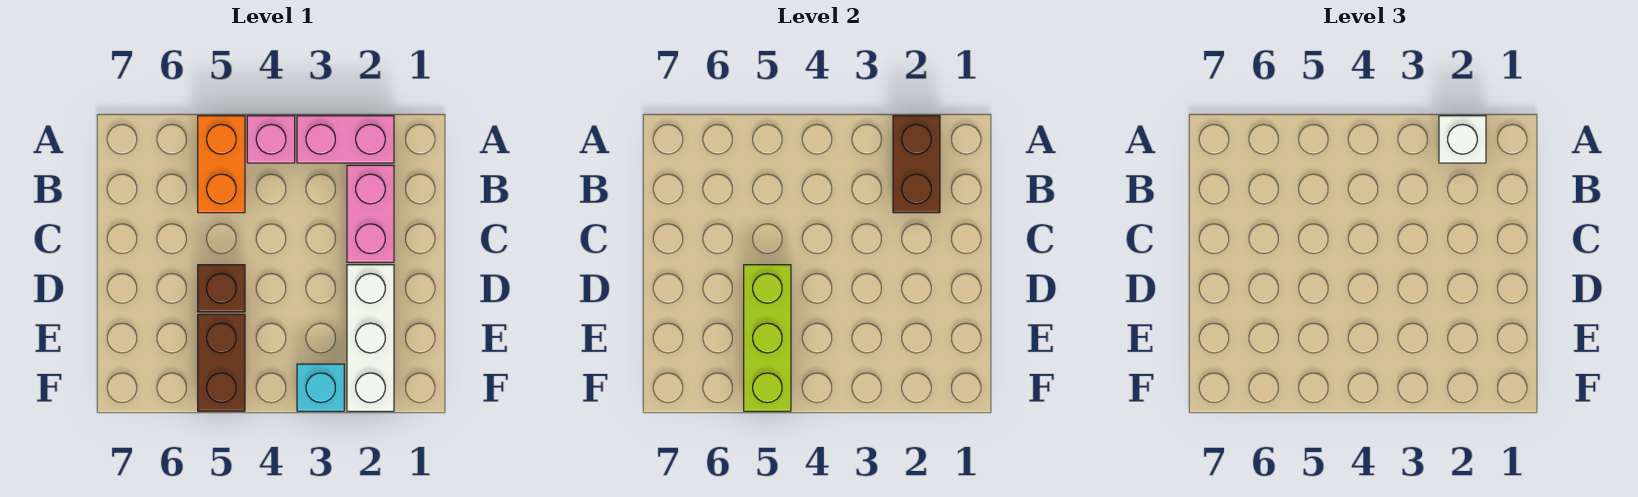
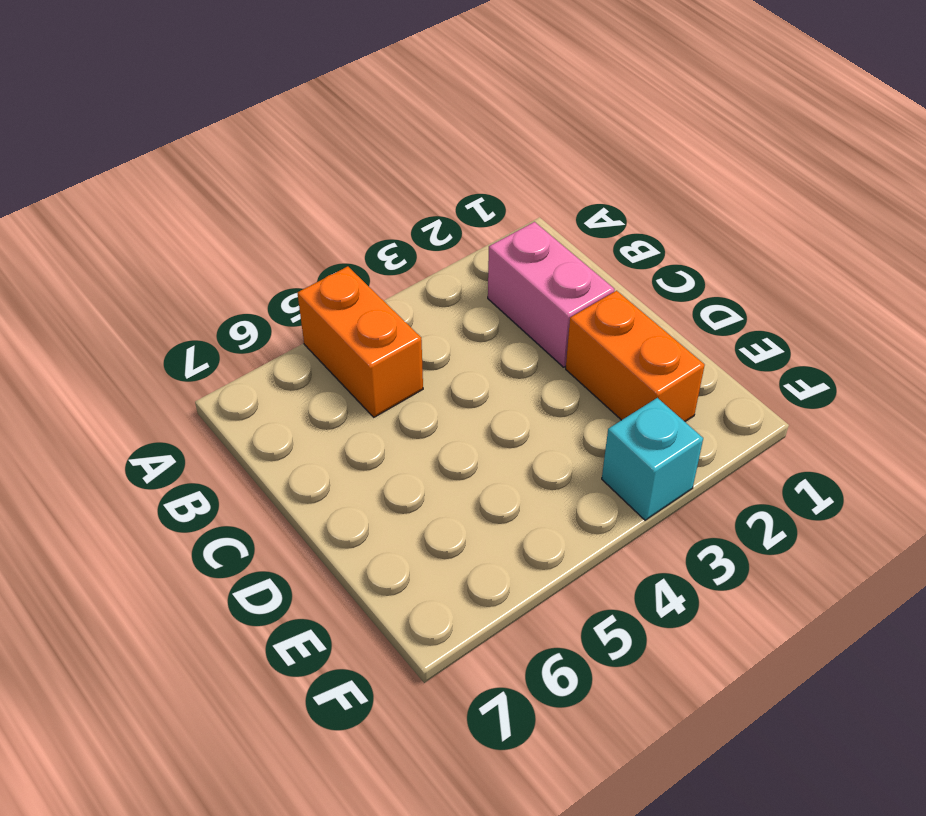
orange brick D2:E2 level 1 -> white brick D2:F2 level 1
none -> pink brick A2:A3 level 1
none -> pink brick A4 level 1

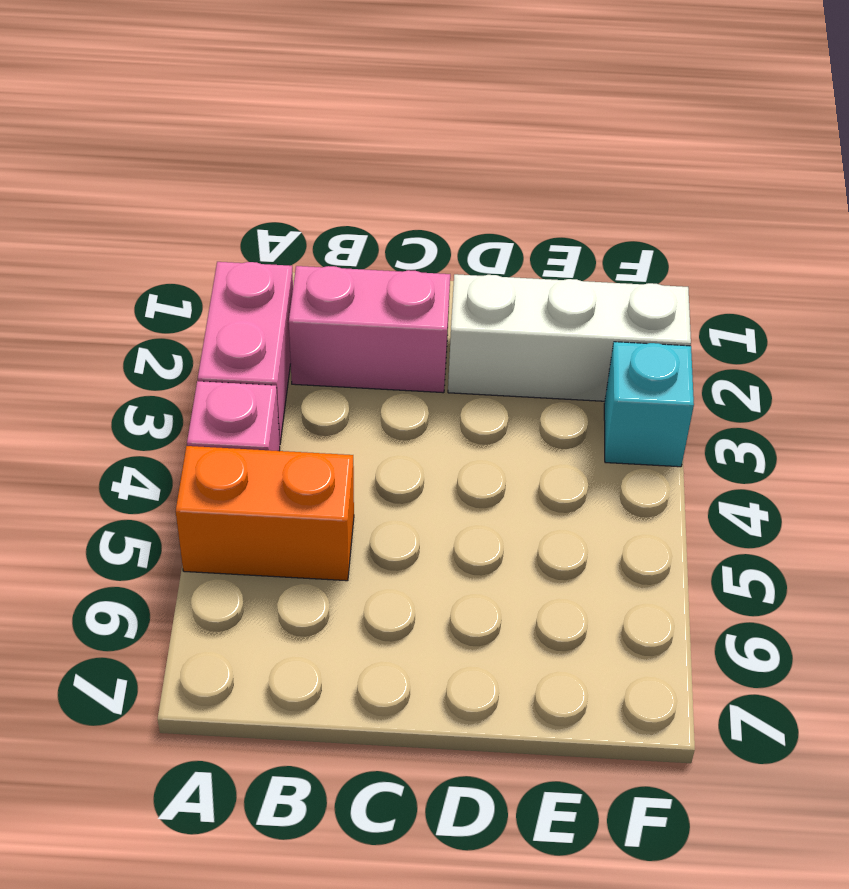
none -> brown brick D5 level 1
none -> brown brick E5:F5 level 1

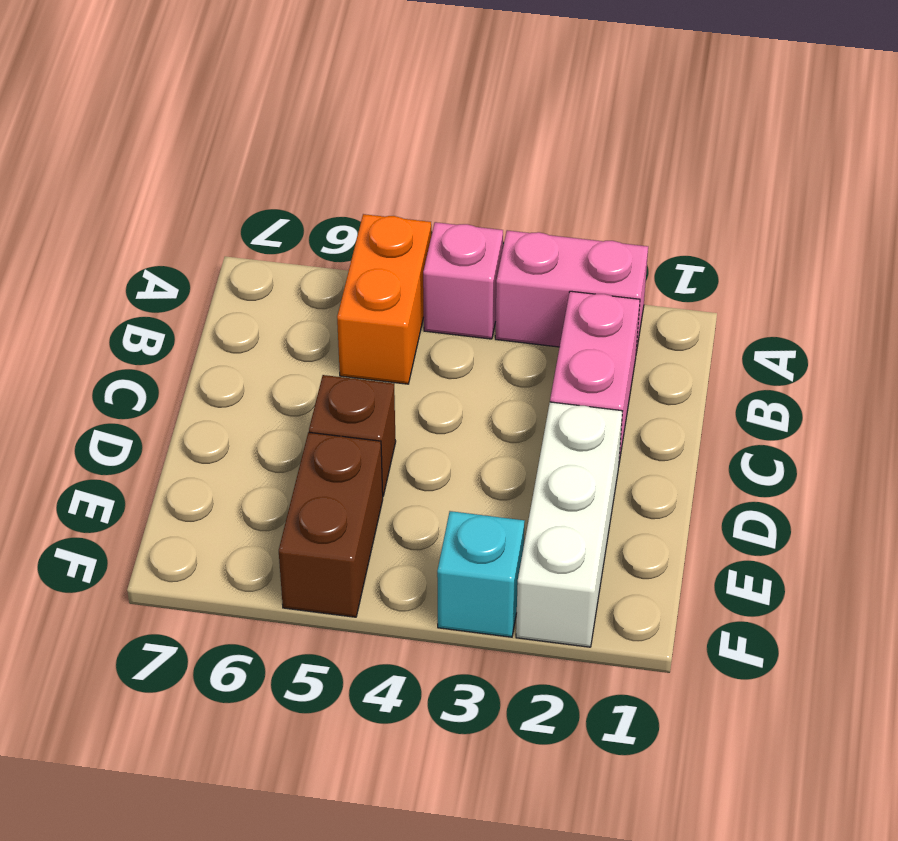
none -> brown brick A2:B2 level 2
none -> lime brick D5:F5 level 2

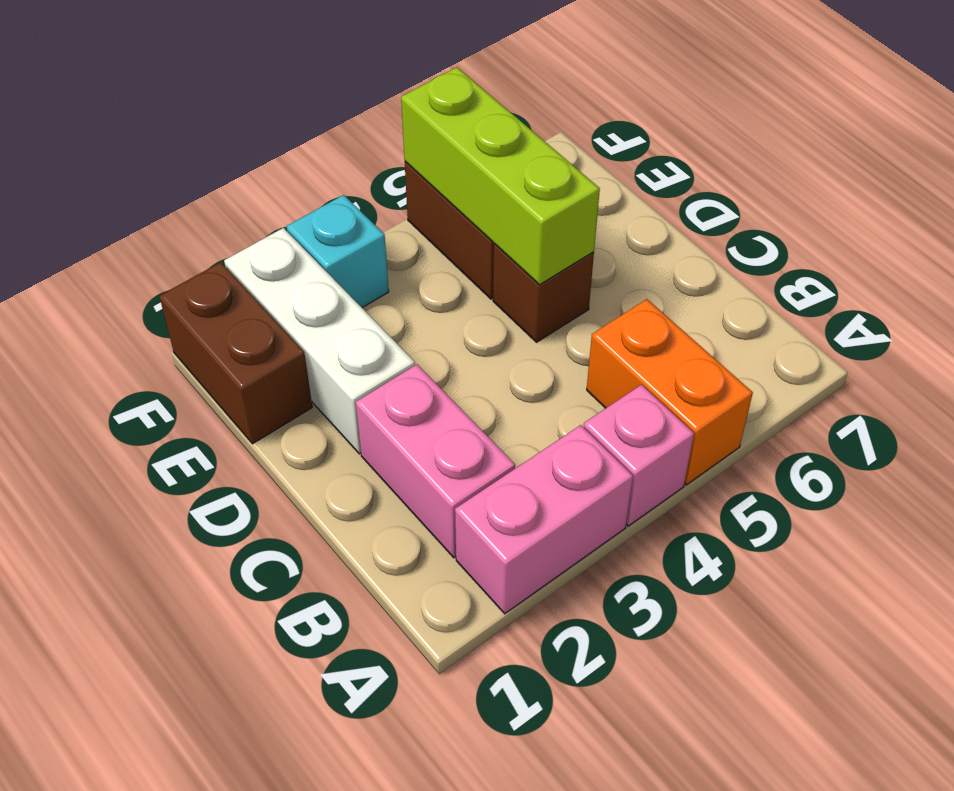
brown brick E1:F1 level 1 -> brown brick A2:B2 level 2
none -> white brick A2 level 3

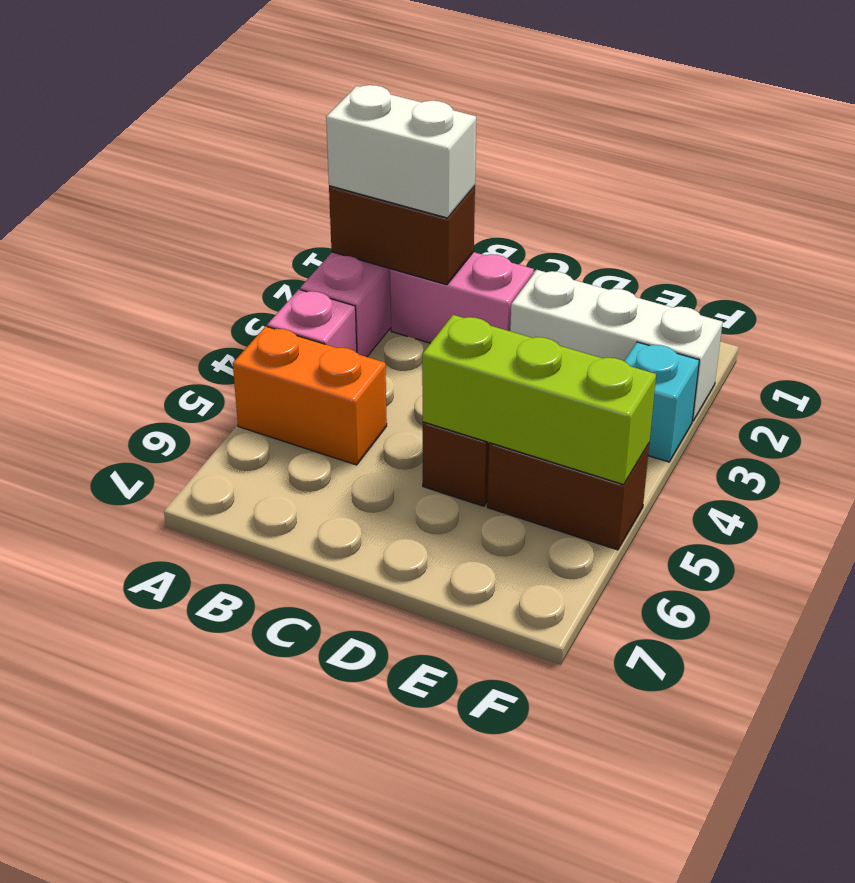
white brick A2:B2 level 3 -> white brick A2 level 3

